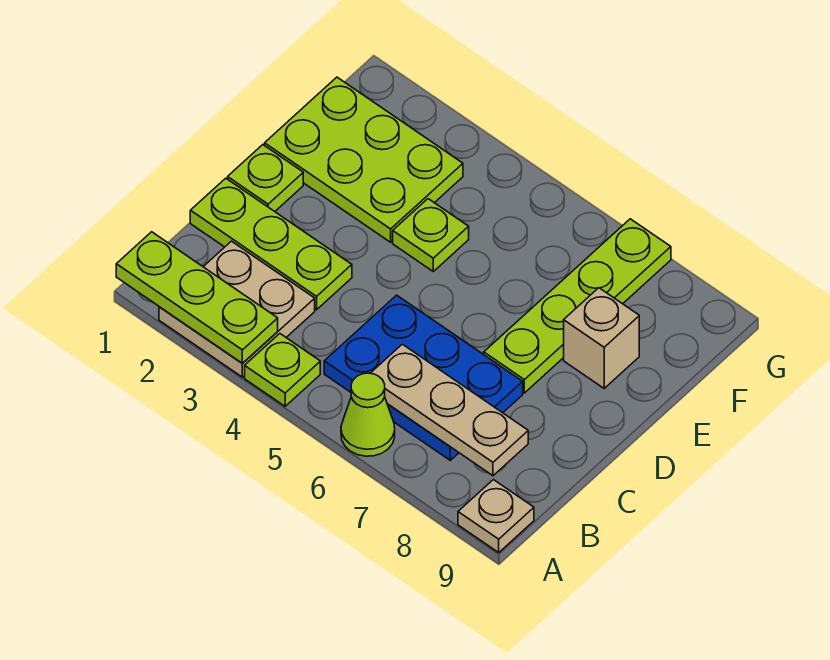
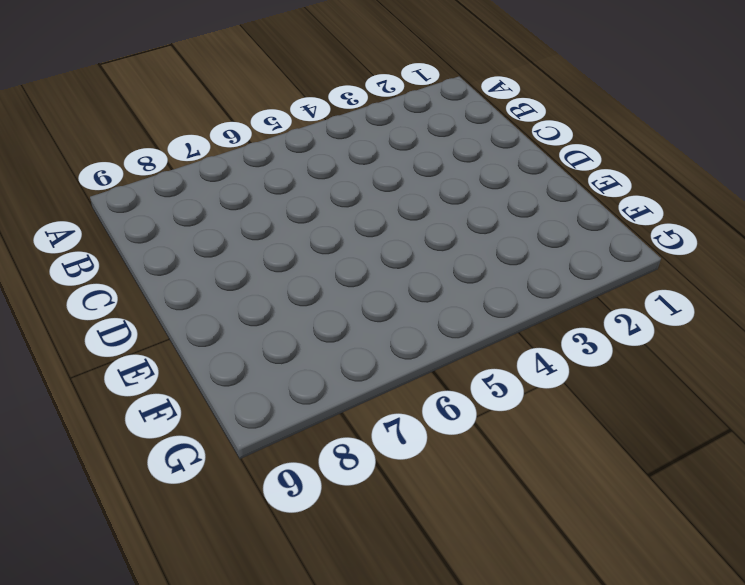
none -> tan plate A2:B3 level 1
none -> lime plate A4 level 1
none -> lime cone A6 level 1

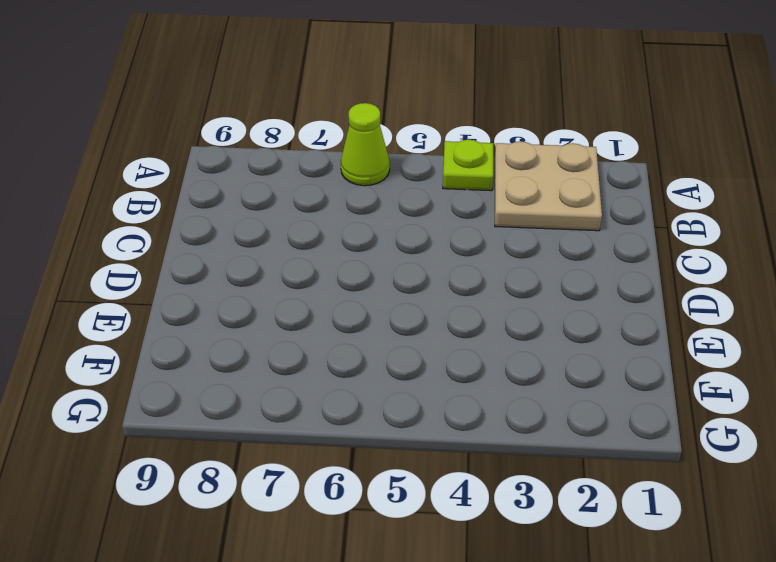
none -> tan plate A9 level 1
none -> blue plate B5:C7 level 1
none -> lime plate C1:C3 level 1

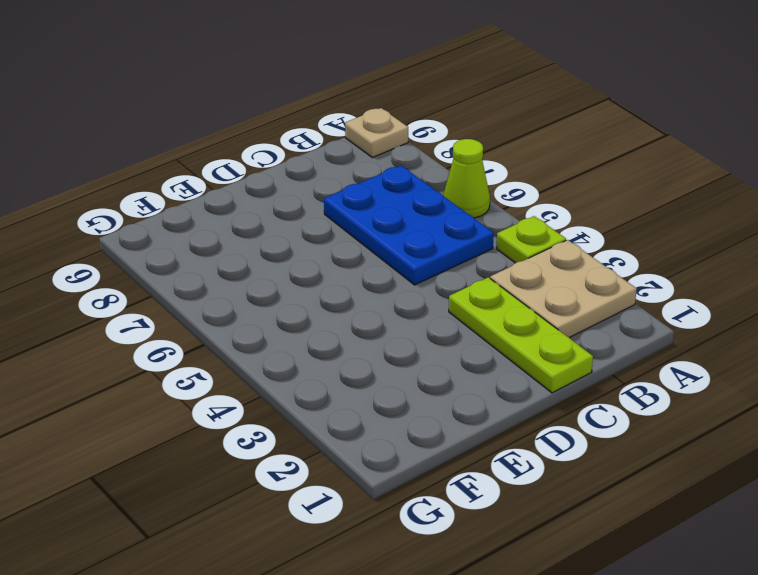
none -> lime plate D1 level 1
none -> lime plate D7:G7 level 1
none -> lime plate E1:F3 level 1

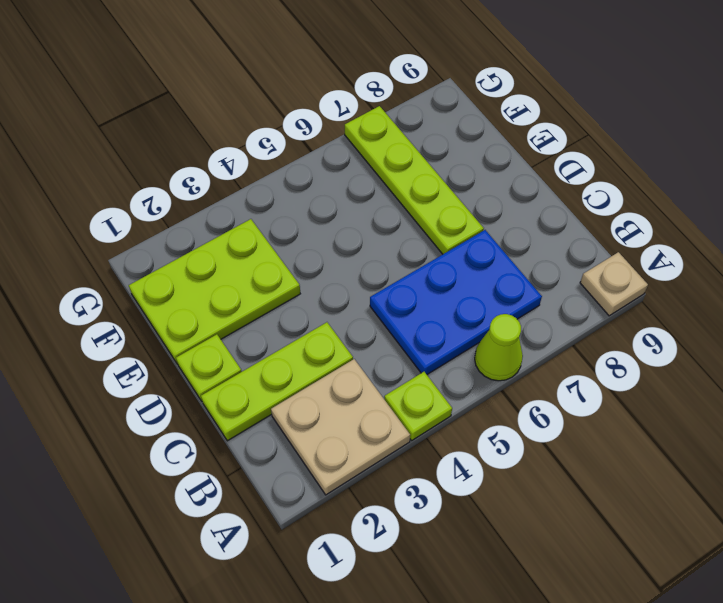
none -> lime plate E4 level 1
none -> tan brick E8 level 1
none -> lime plate A1:A3 level 2

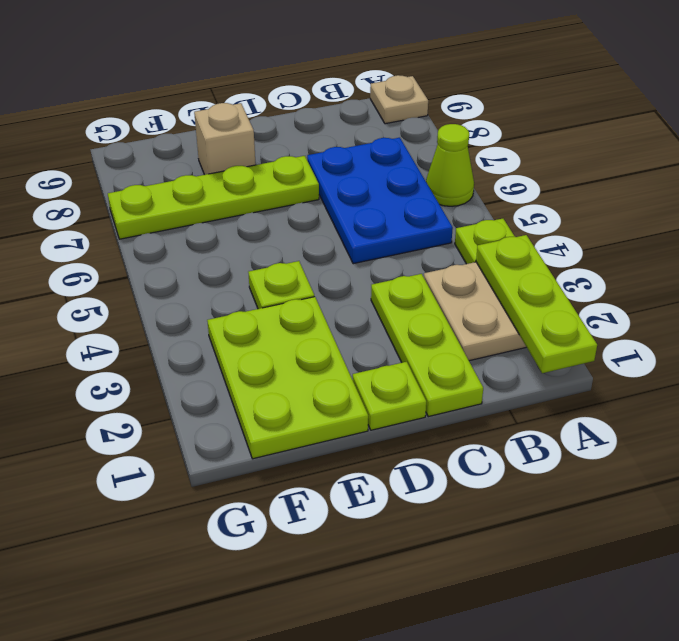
none -> tan plate B6:B8 level 2

